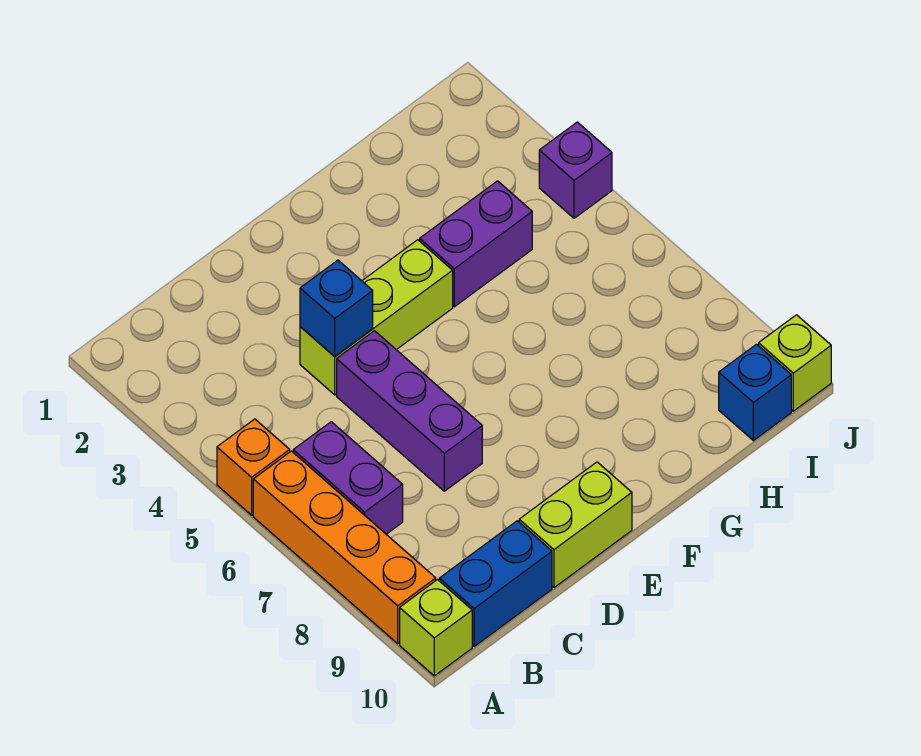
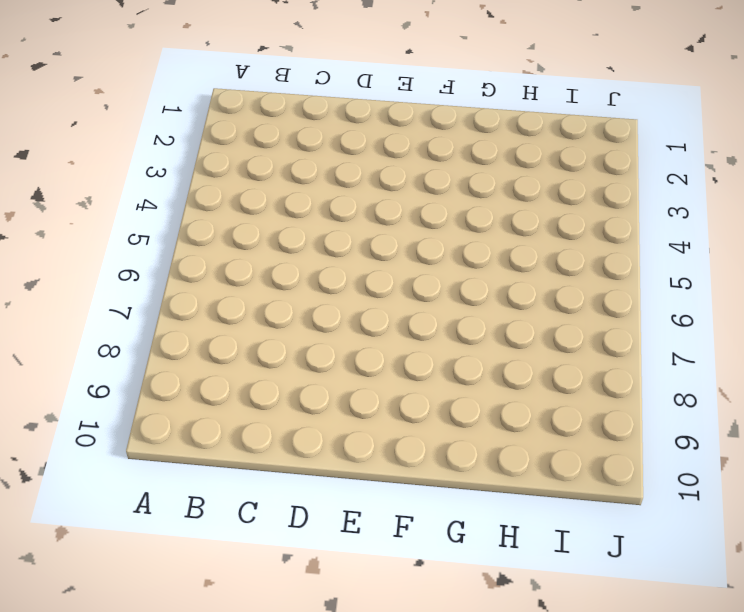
none -> orange brick A5 level 1
none -> orange brick A6:A9 level 1
none -> lime brick A10 level 1

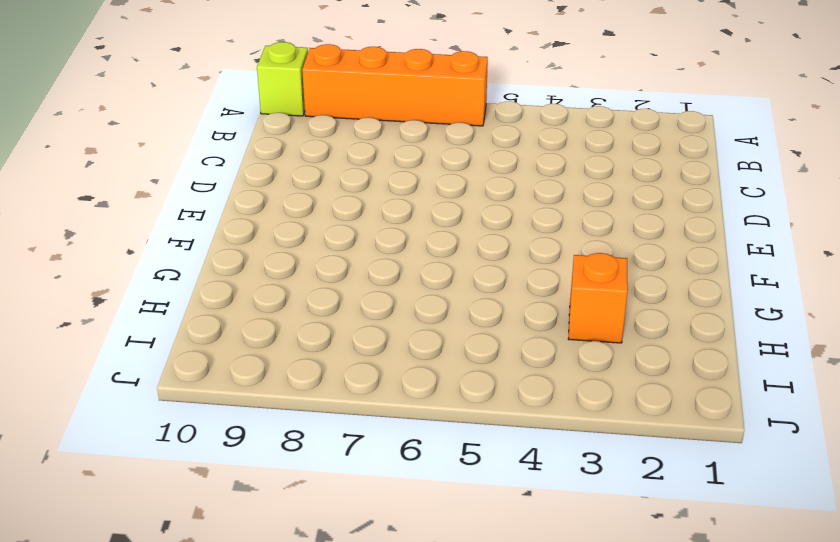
orange brick H3 level 1 -> orange brick A5 level 1
none -> purple brick B6:B7 level 1
none -> blue brick B10:C10 level 1
none -> lime brick D4:F4 level 1

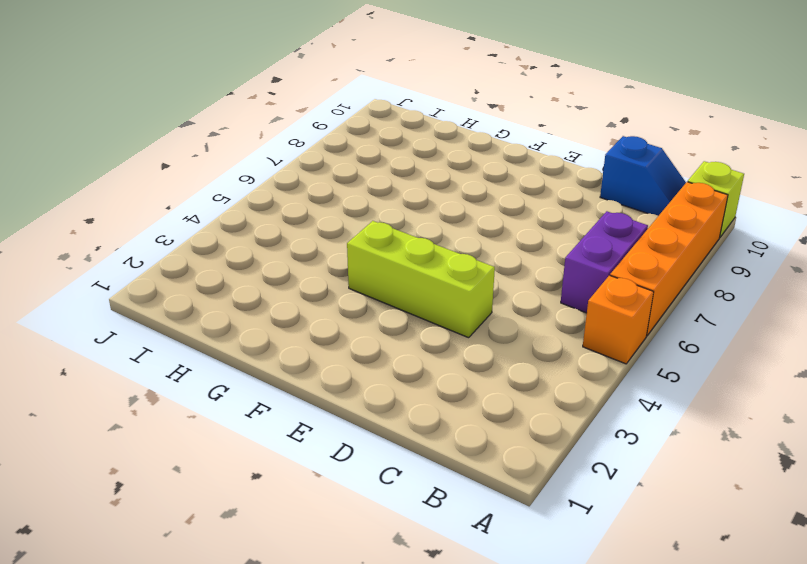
blue slope B10:C10 level 1 top C -> blue brick B10:C10 level 1
none -> purple brick D5:D7 level 1
none -> lime brick D10:E10 level 1
none -> purple brick G4:H4 level 1

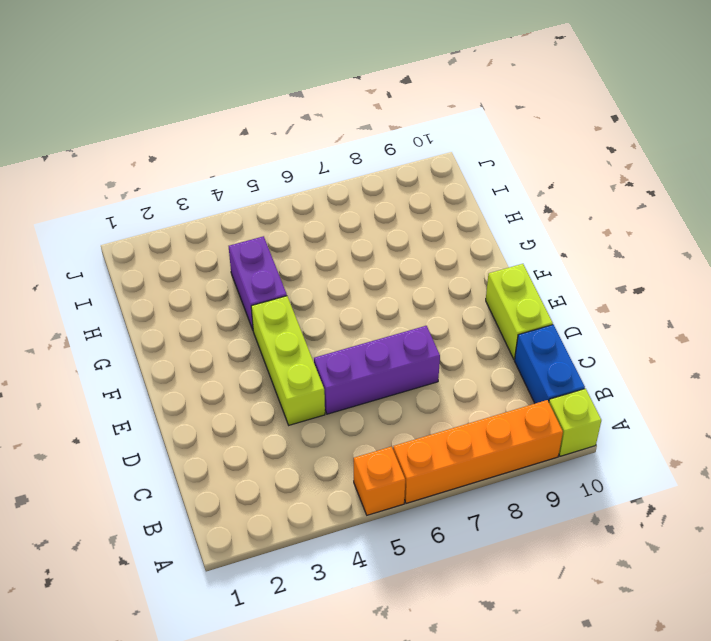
none -> purple brick B6:B7 level 1
none -> blue brick I10 level 1
none -> purple brick J4 level 1

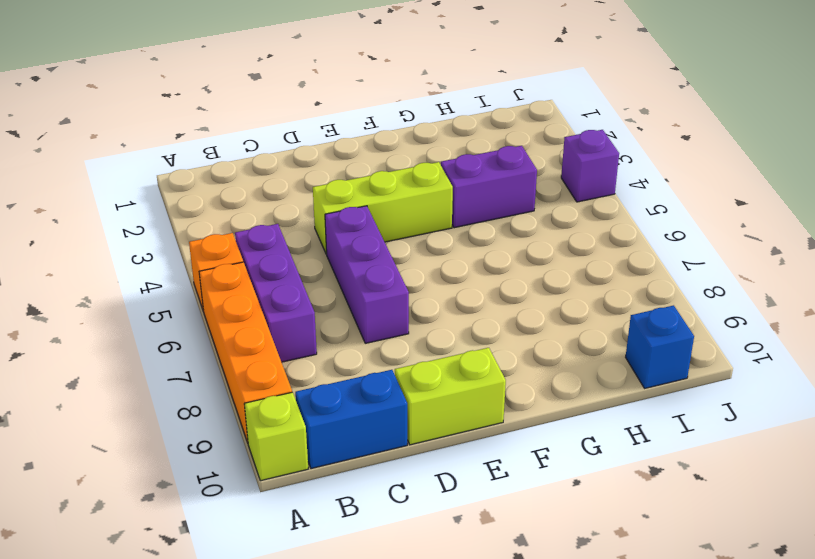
purple brick B5:B7 level 1 -> purple brick B6:B7 level 1
none -> lime brick J10 level 1
none -> blue brick D4 level 2

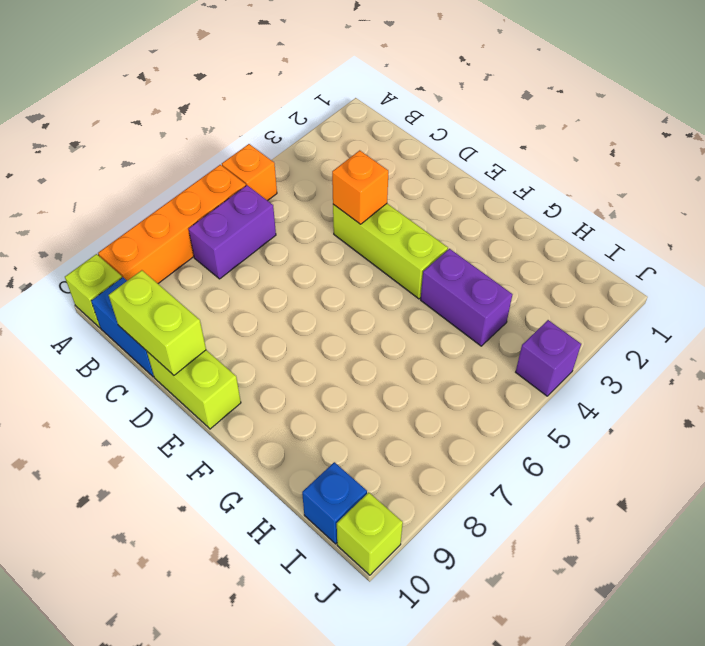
lime brick C10:D10 level 2 -> none
orange brick D4 level 2 -> blue brick D4 level 2
none -> purple brick D5:D7 level 1

